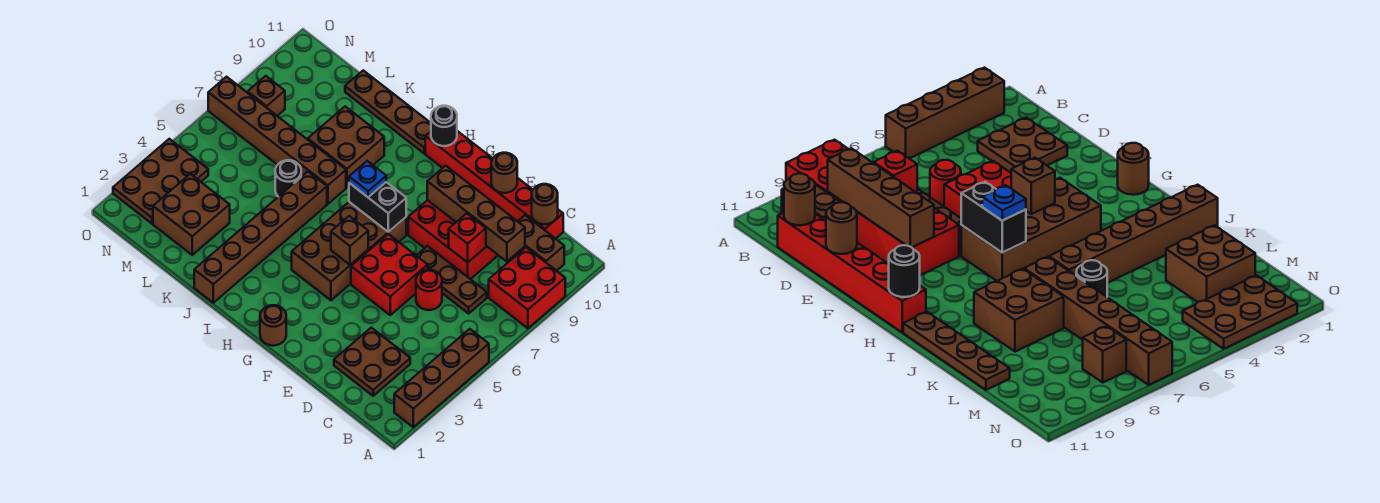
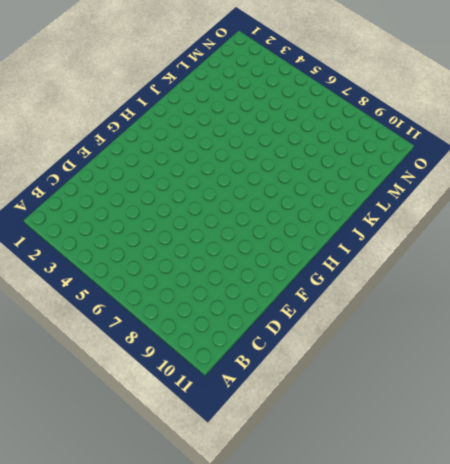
none -> brown brick A2:A5 level 1
none -> red brick A8:B9 level 1
none -> brown brick B10:C10 level 1

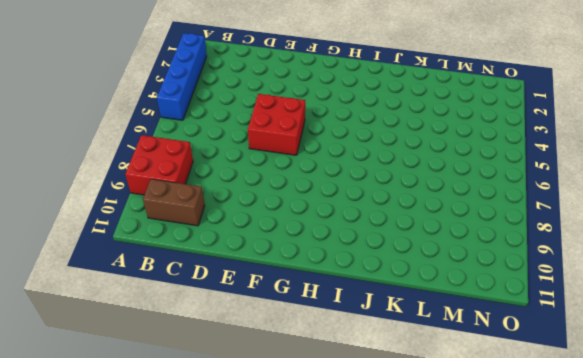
blue brick A2:A5 level 1 -> brown brick A2:A5 level 1
none -> brown plate C2:D3 level 1
none -> brown plate C7:E7 level 1
none -> red brick C11:H11 level 1

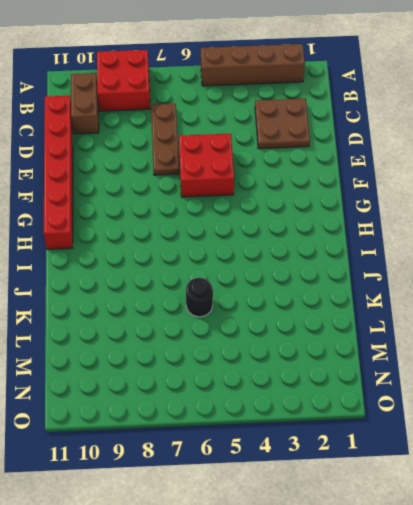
none -> red round brick D6 level 1
none -> red brick D8:F9 level 1
none -> brown round brick G1 level 1

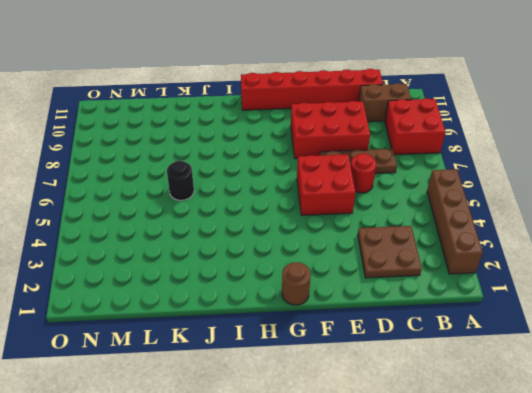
none -> brown brick G4:H7 level 1
none -> brown plate I11:L11 level 1
none -> brown brick J1:J6 level 1

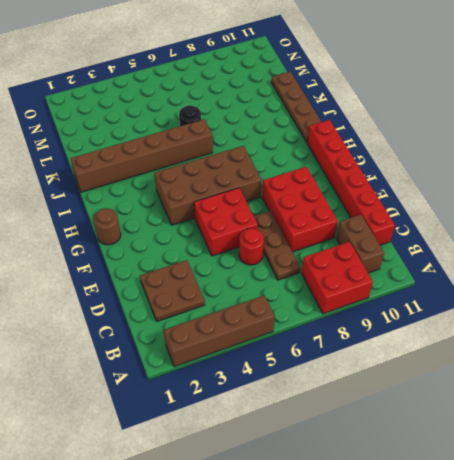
none -> brown brick J7:O7 level 1
none -> brown brick J8:K9 level 1
none -> brown brick L2:M3 level 1

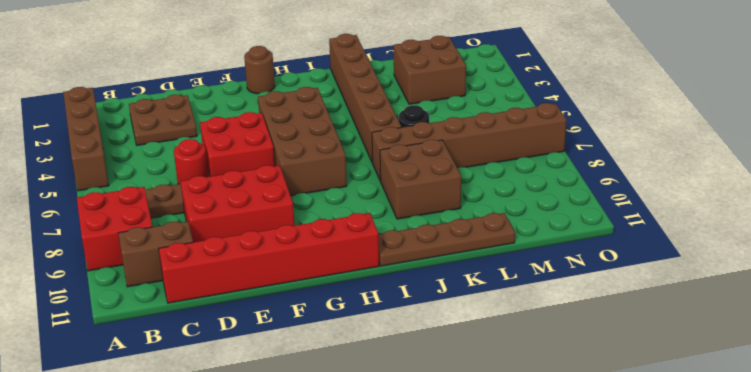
none -> brown plate N2:O4 level 1
none -> brown brick N8 level 1
none -> brown brick C9:F9 level 2

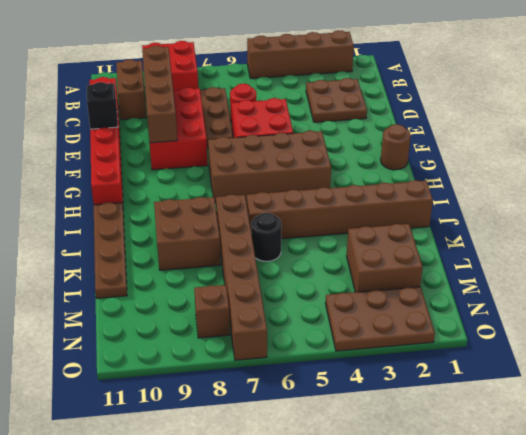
black brick E11 level 2 -> brown round brick E11 level 2
none -> brown round brick C11 level 2
none -> red brick D8 level 2
none -> brown brick G5 level 2

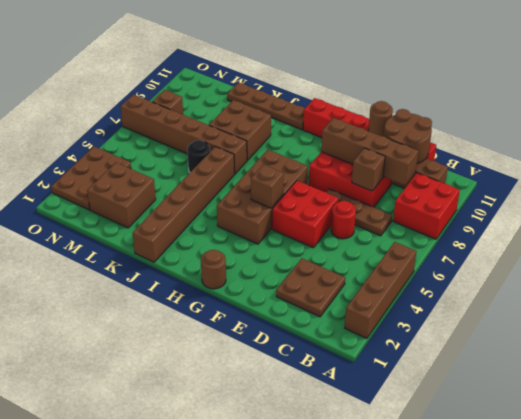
brown round brick C10:D11 level 2 -> brown round brick C11 level 2
brown brick D8 level 2 -> red brick D8 level 2
none -> black brick G7:H7 level 2
none -> black round brick H11 level 2
none -> blue plate H7 level 3

